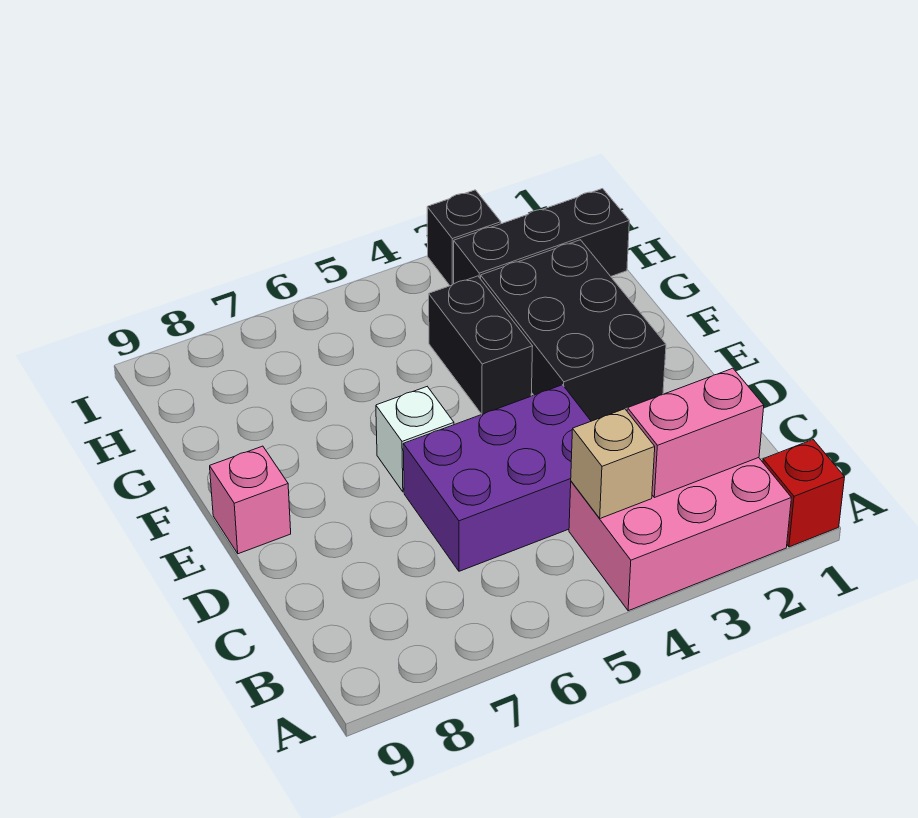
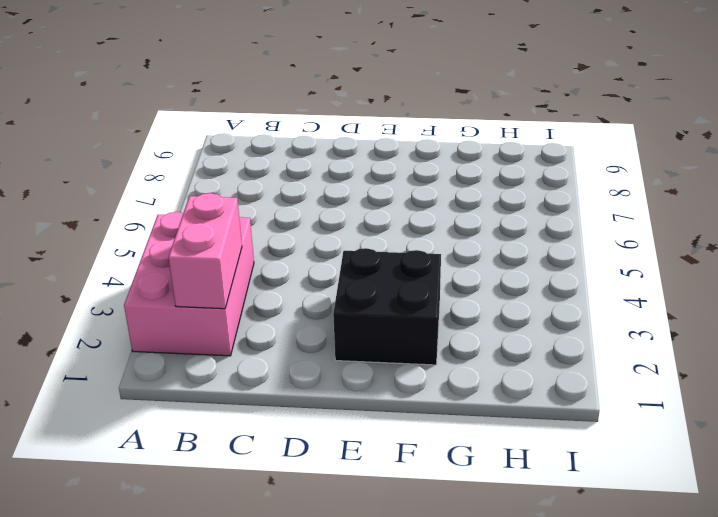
black brick E2:F3 level 1 -> black brick E2:G3 level 1
none -> red brick A1 level 1
none -> purple brick C4:D6 level 1

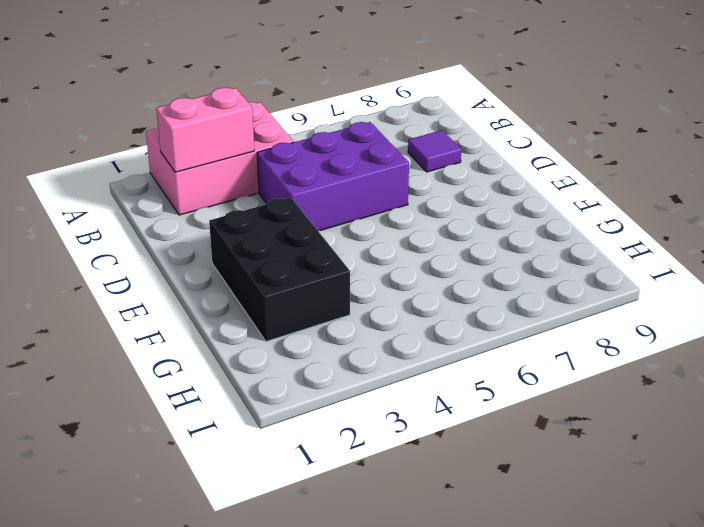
purple tile C8 level 1 -> none
none -> red brick A1 level 1
none -> white brick E6 level 1

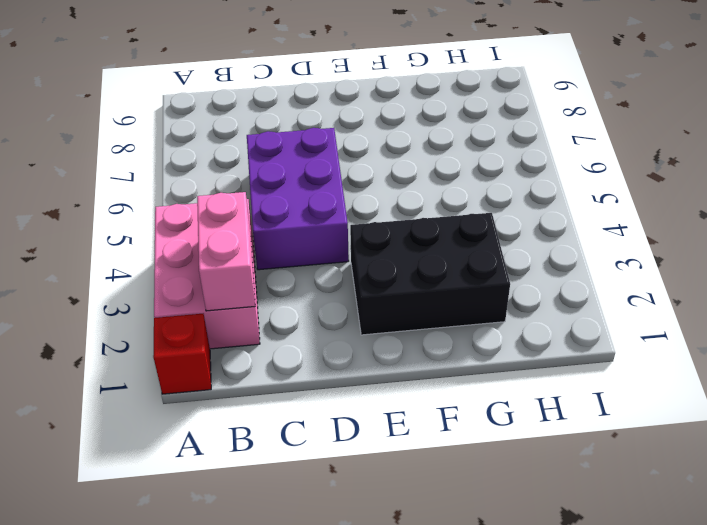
none -> white brick E6 level 1
none -> pink brick E9 level 1

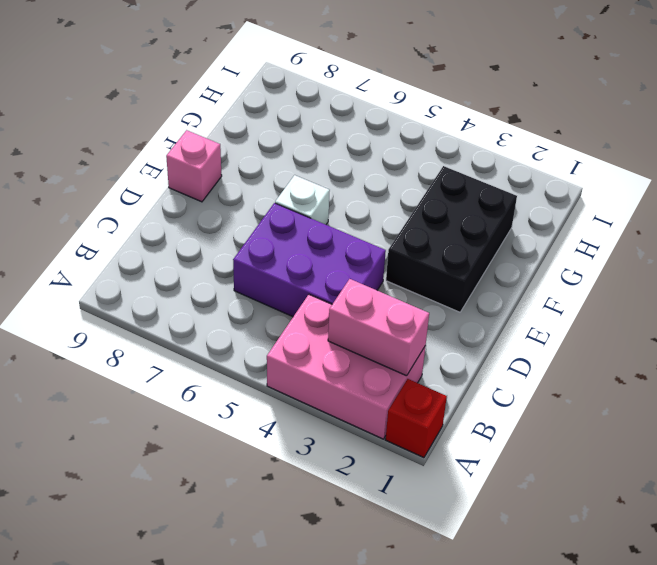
none -> black brick F4:G4 level 1
none -> black brick H1:H3 level 1

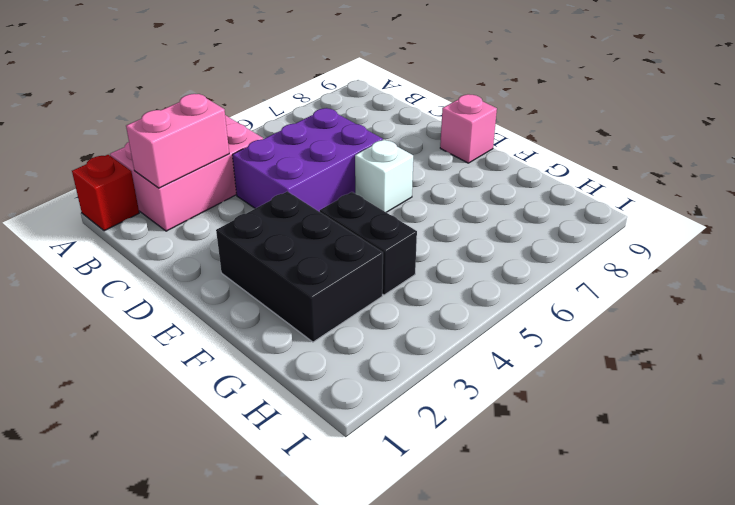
none -> black brick H1:H3 level 1
none -> black brick I3 level 1

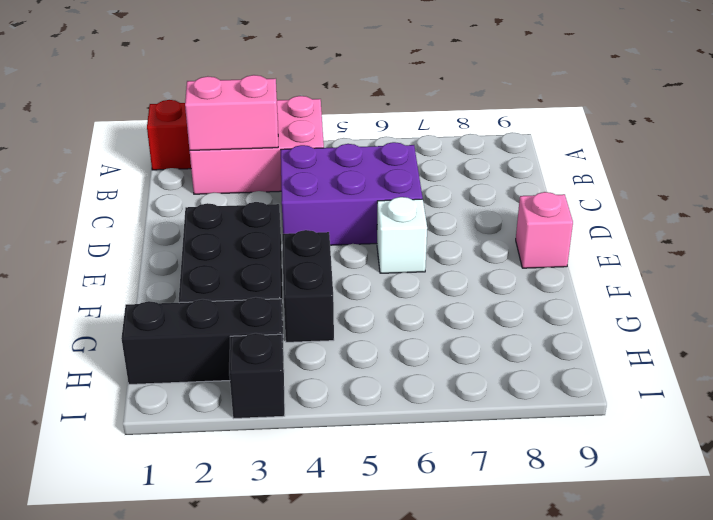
none -> tan brick B4 level 2

